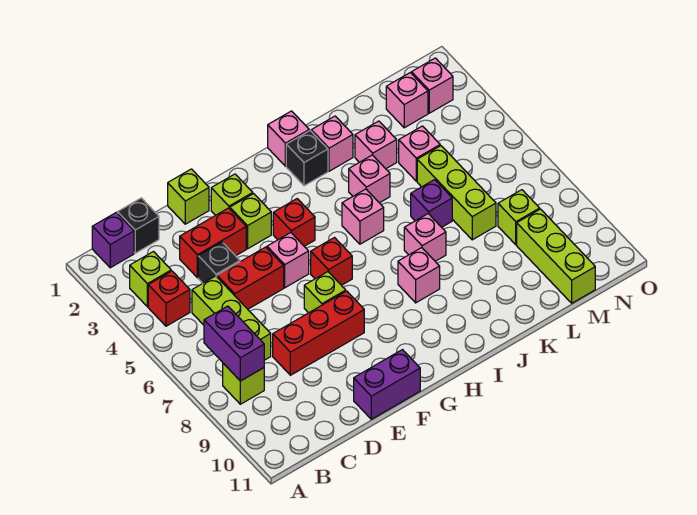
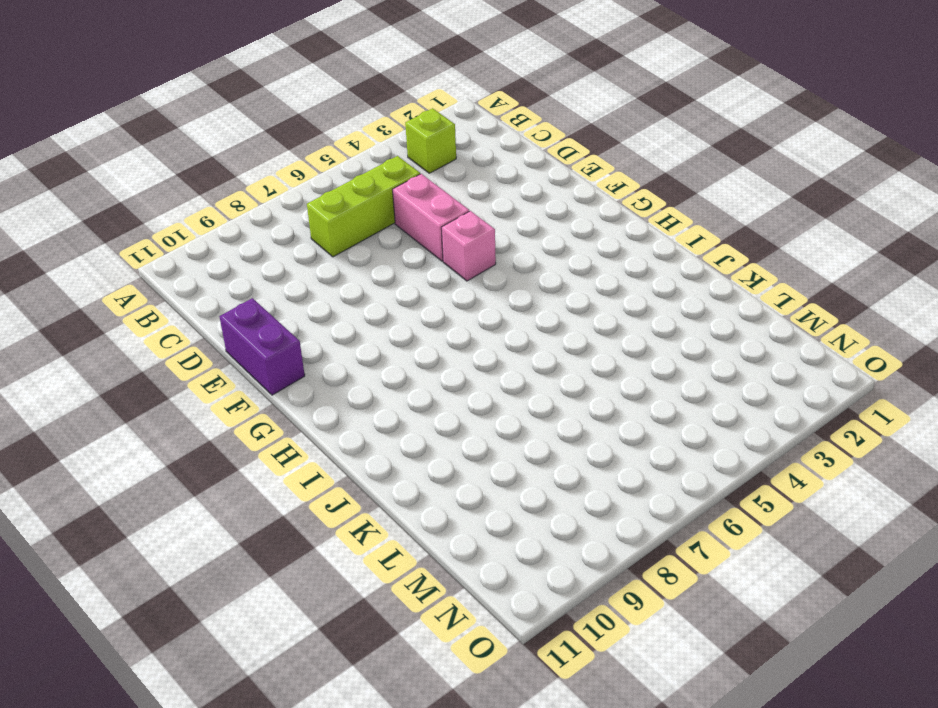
pink brick D5:E5 level 1 -> red brick D5:E5 level 1
none -> purple brick B1 level 1
none -> red brick B4 level 1
none -> lime brick B8 level 1
none -> black brick C1 level 1

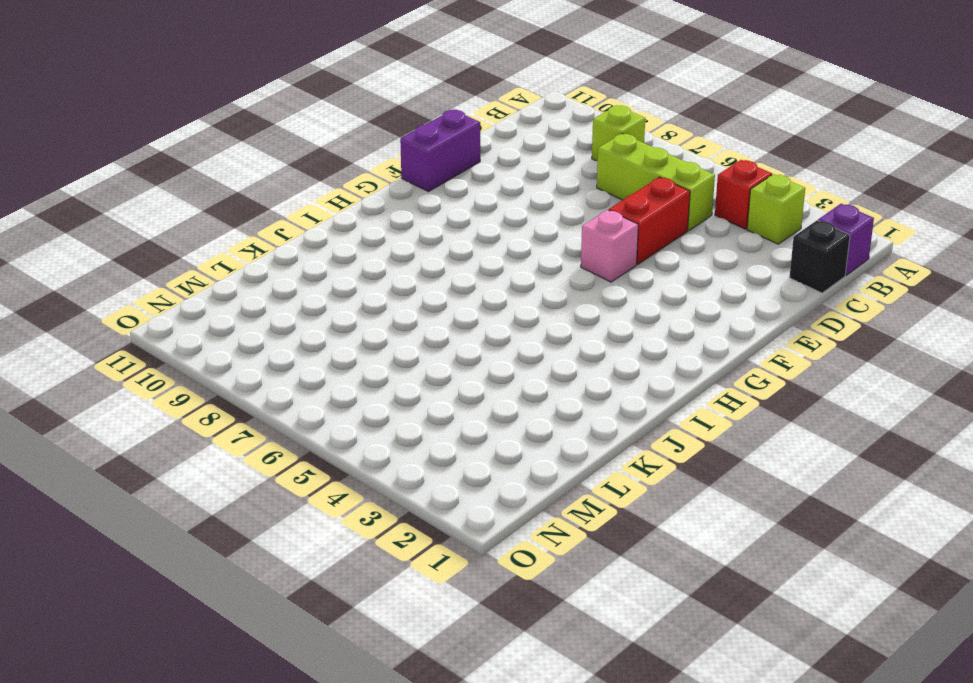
none -> red brick D3:E3 level 1
none -> black brick D4 level 1
none -> red brick D8:F8 level 1
none -> lime brick E1 level 1

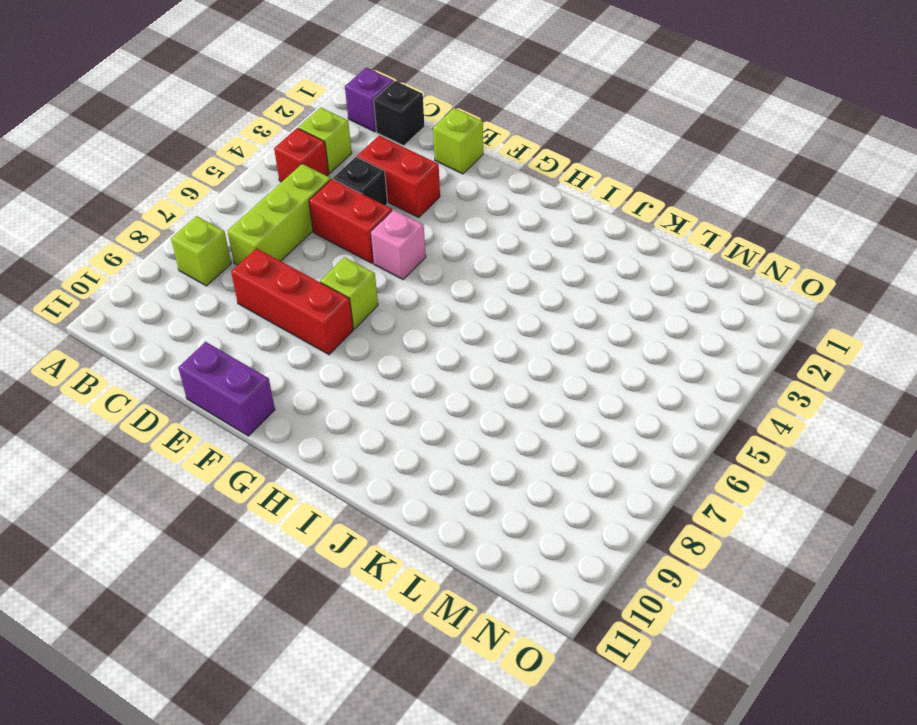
none -> lime brick F2 level 1
none -> lime brick F3 level 1
none -> red brick G4 level 1
none -> red brick G6 level 1

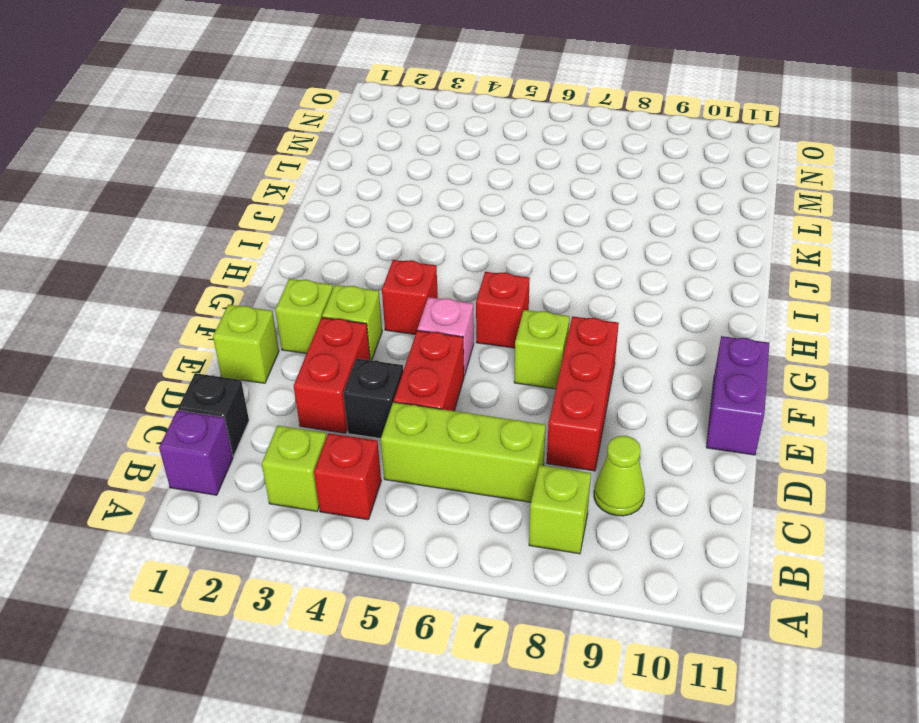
lime cone C9 level 1 -> none
none -> pink brick I1 level 1
none -> black brick I2 level 1
none -> pink brick I5 level 1
none -> pink brick I8 level 1

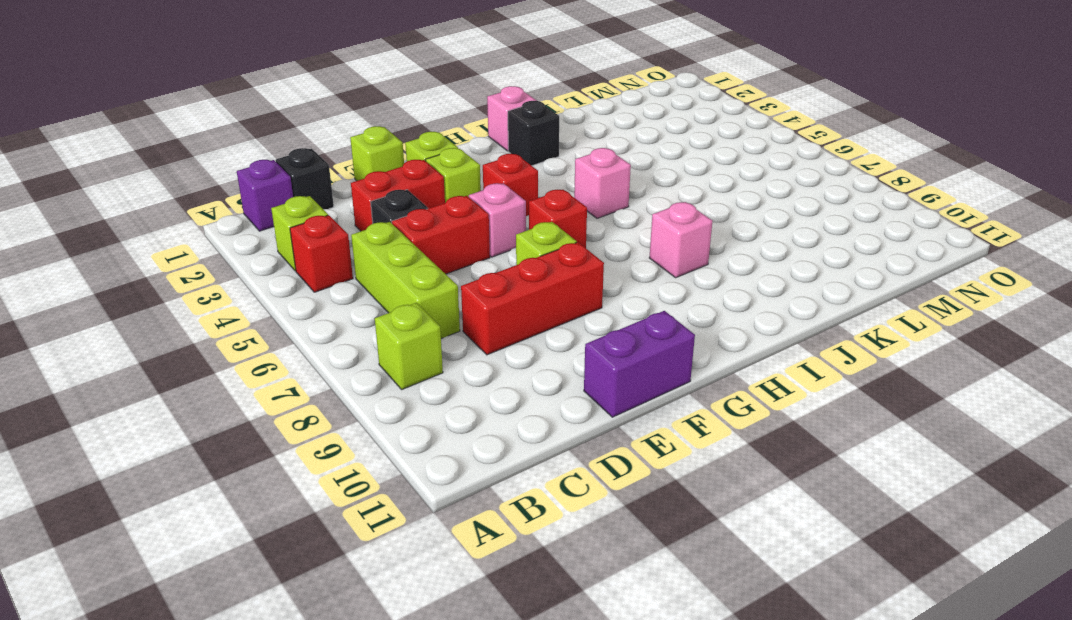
none -> pink brick J2 level 1
none -> pink brick J4 level 1
none -> pink brick J7 level 1
none -> pink brick K3 level 1

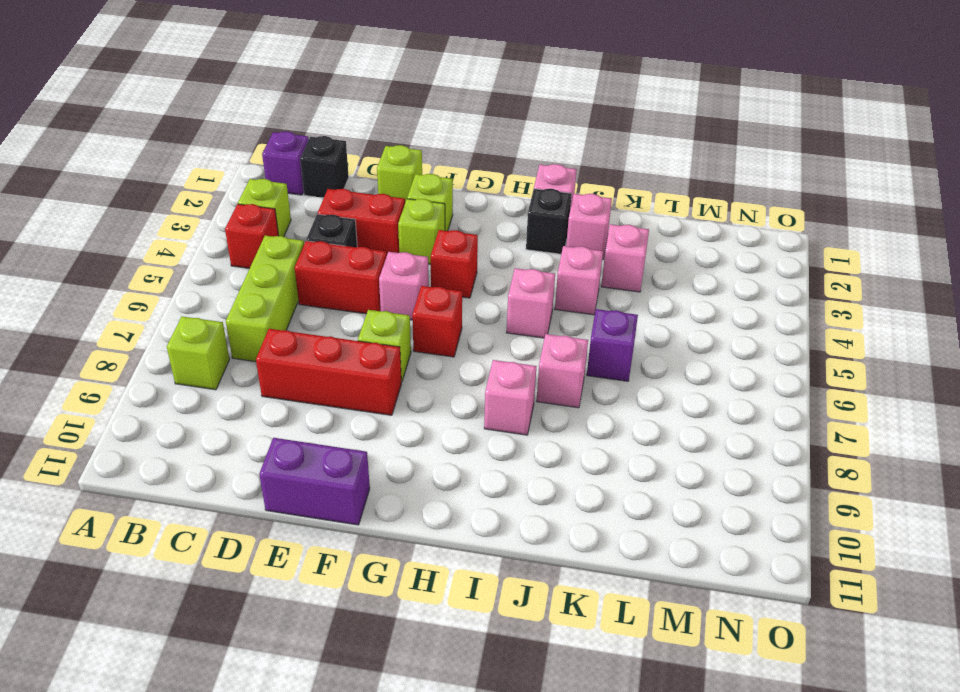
none -> pink brick L4 level 1
none -> lime brick L5:L7 level 1
none -> pink brick M2 level 1
none -> lime brick M8 level 1

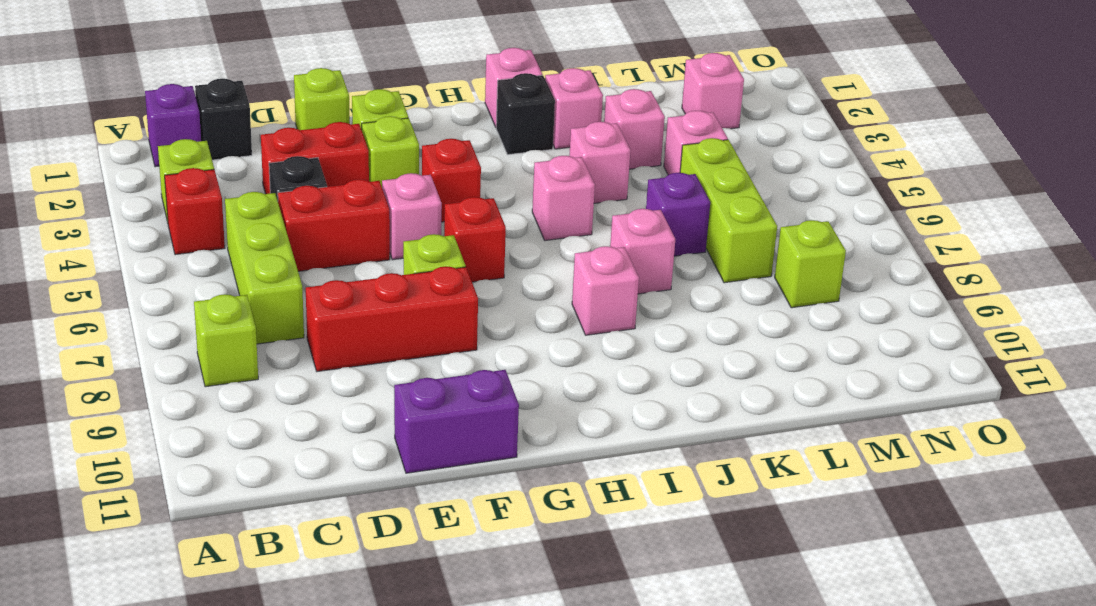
none -> lime brick M9:M11 level 1
none -> pink brick N2 level 1
none -> purple brick B7:B8 level 2

